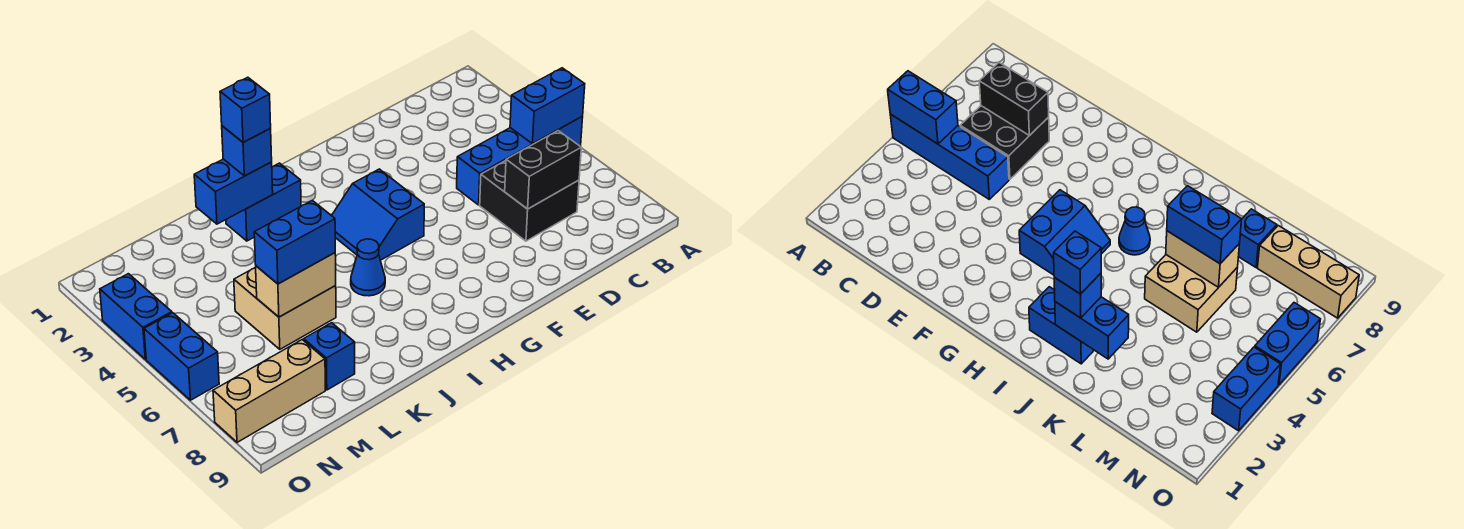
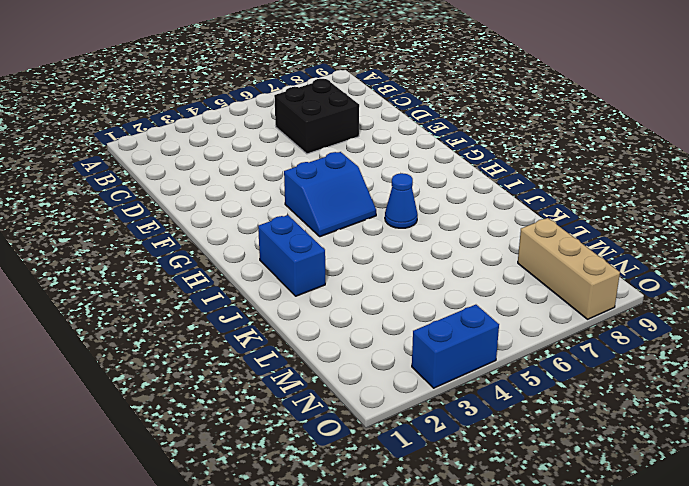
none -> blue brick A5:D5 level 1
none -> tan brick K5:L6 level 1
none -> blue brick L8 level 1

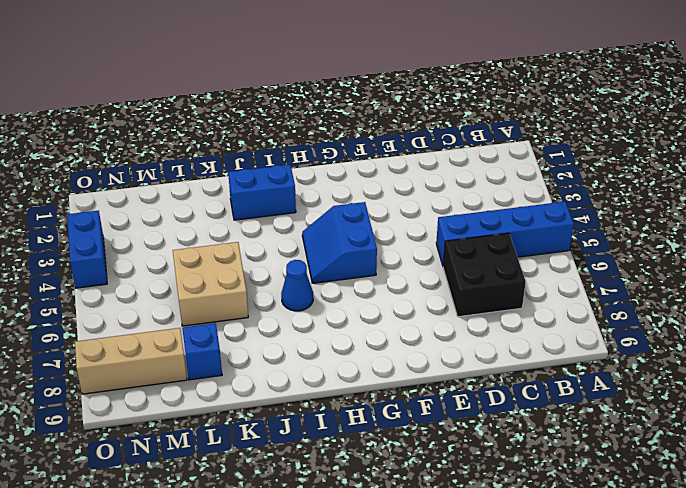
none -> blue brick O5:O6 level 1
none -> blue brick A5:B5 level 2
none -> black brick C7:D7 level 2

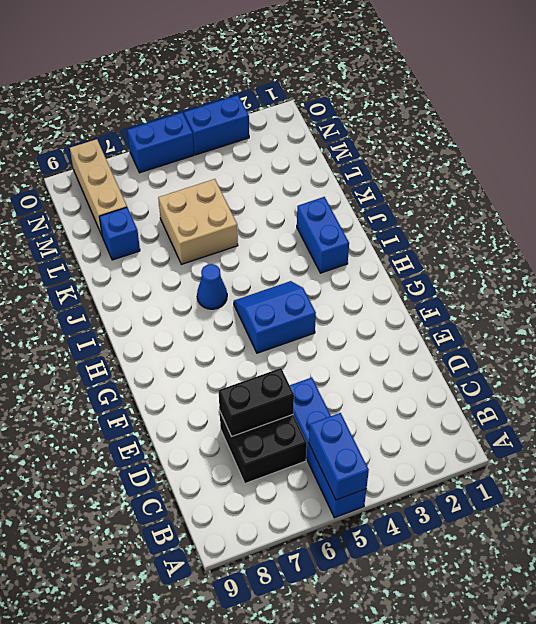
black brick D6:D7 level 2 -> black brick C7:D7 level 2
none -> blue brick J2:K2 level 2
none -> tan brick K6:L6 level 2
none -> blue brick J2 level 3

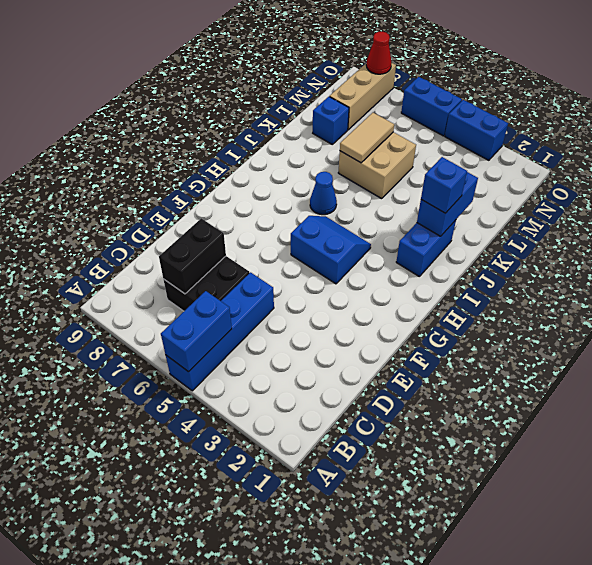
tan tile K6:L6 level 2 -> tan brick K6:L6 level 2
red cone O8 level 2 -> none
none -> blue brick K6:L6 level 3
none -> blue brick J2 level 4

